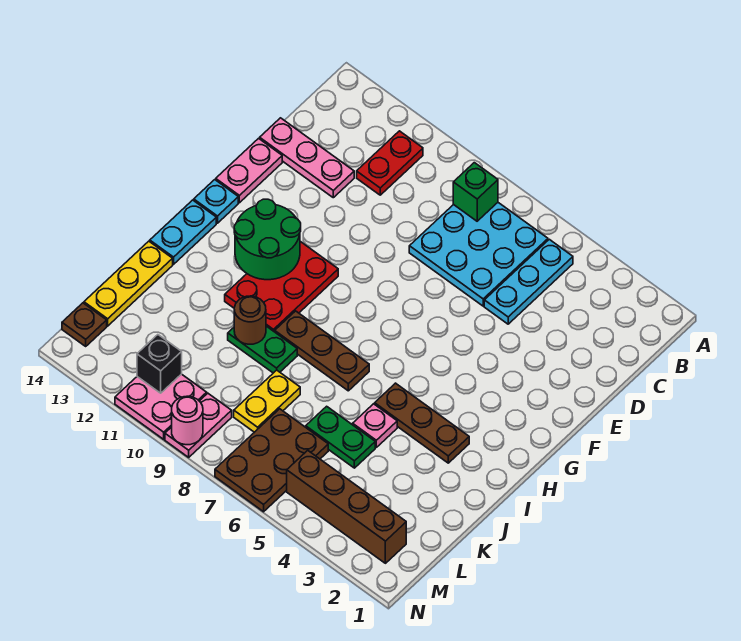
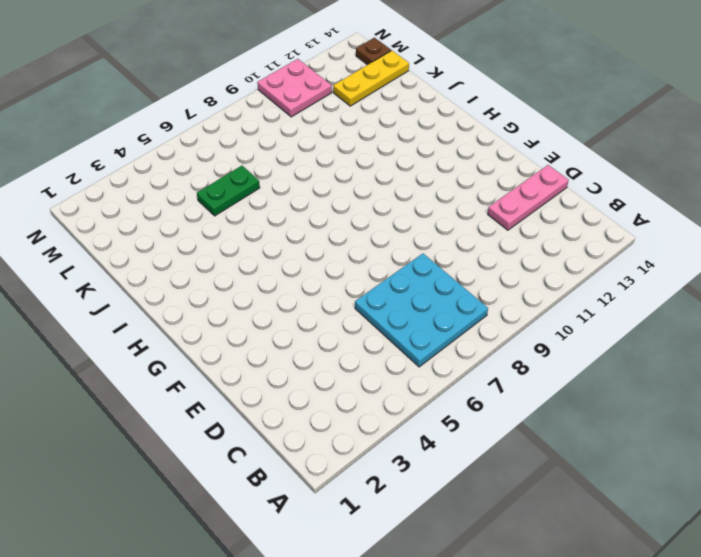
yellow plate L12:L14 level 1 -> yellow plate J14:L14 level 1
none -> cyan plate B5:D5 level 1
none -> red plate B11:C11 level 1
none -> pink plate E14:F14 level 1

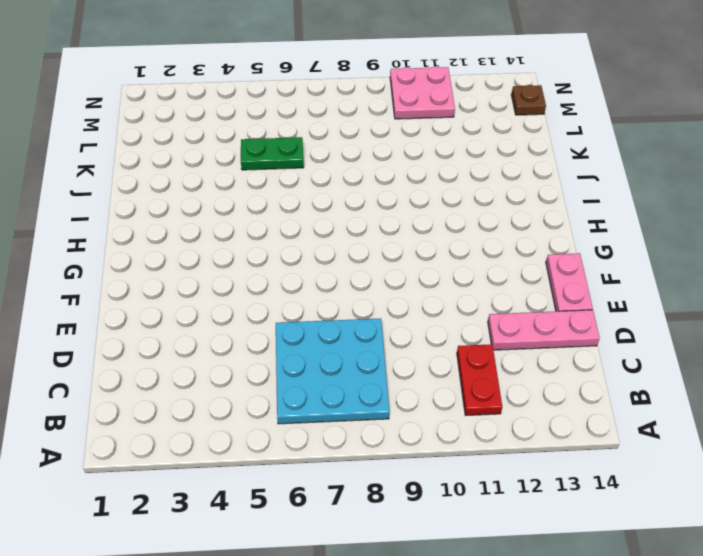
none -> cyan plate B5:D5 level 1
none -> red plate G10:I11 level 1
none -> cyan plate G14 level 1

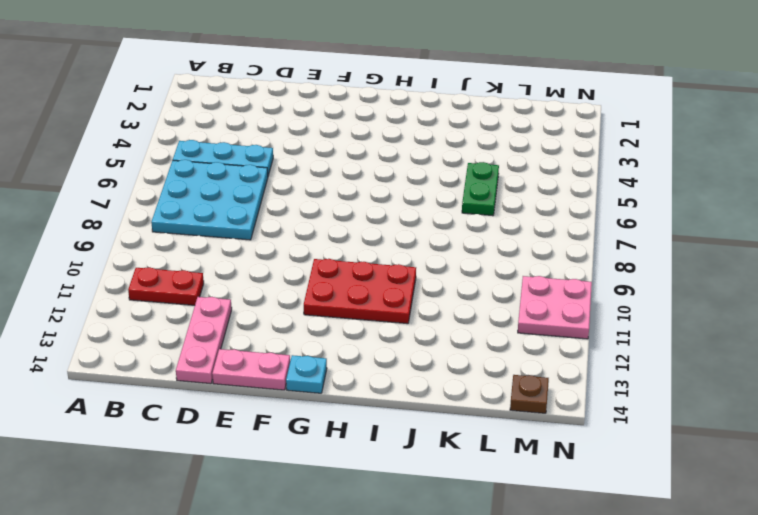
none -> cyan plate H14:I14 level 1
none -> brown plate I3:I5 level 1
none -> brown plate I7:I9 level 1

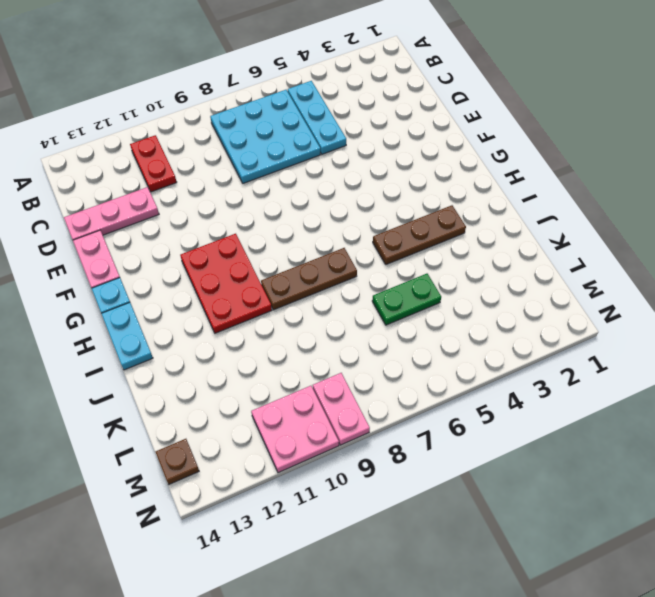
none -> pink plate J5 level 1
none -> green plate J9:J10 level 1
none -> yellow plate J14:L14 level 1

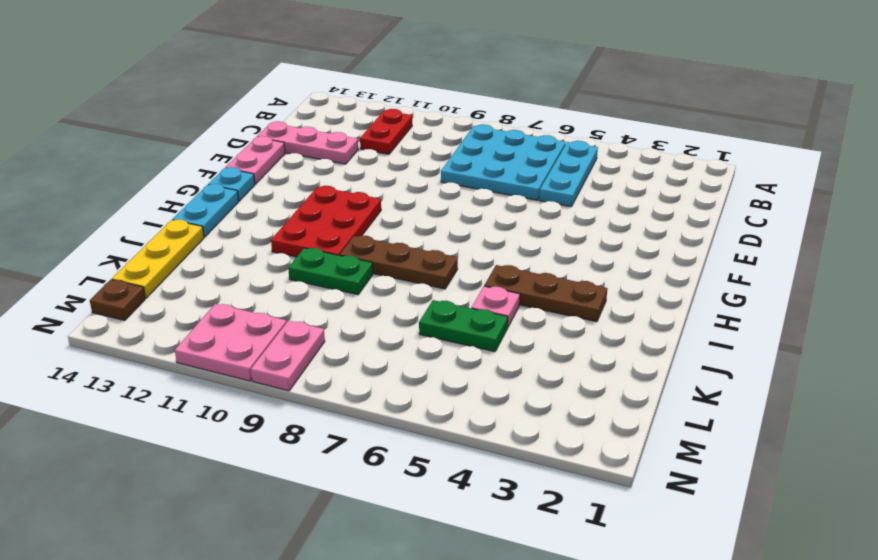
none -> yellow plate K8:L8 level 1
none -> brown plate L6:N7 level 1
none -> brown brick M2:M5 level 1

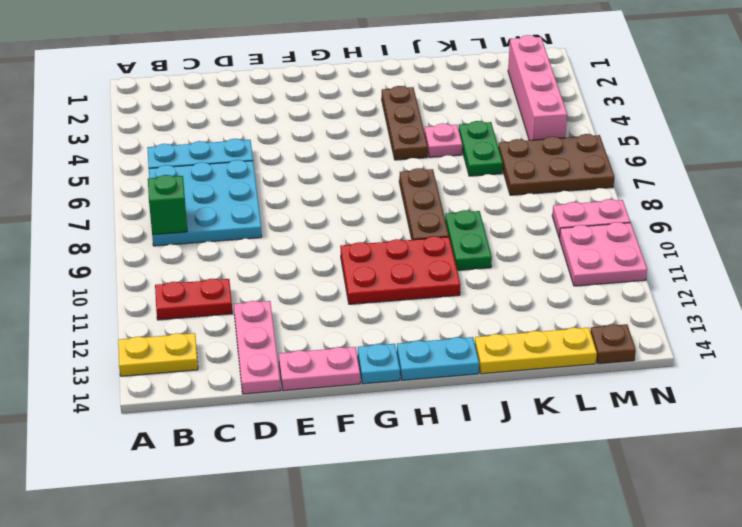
yellow plate A13:B13 level 1 -> yellow plate K8:L8 level 1
pink brick M2:M5 level 1 -> brown brick M2:M5 level 1
none -> green round brick G11:H12 level 2
none -> brown round brick J10 level 2
none -> black brick M11 level 2

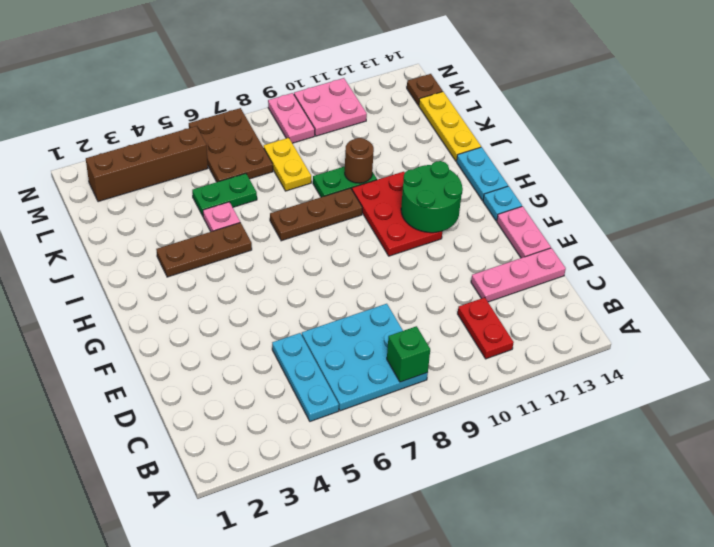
none -> black brick M11 level 2
none -> pink round brick N9 level 2

